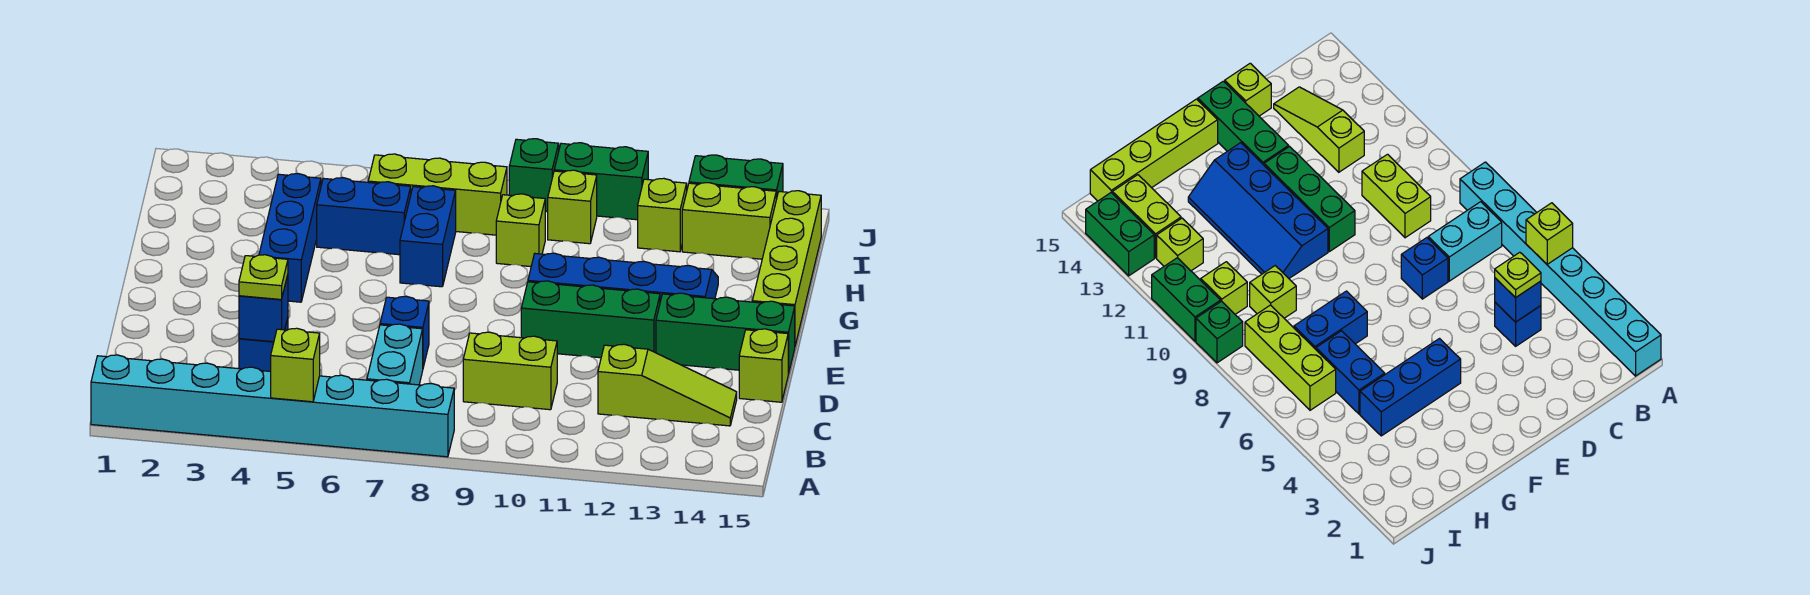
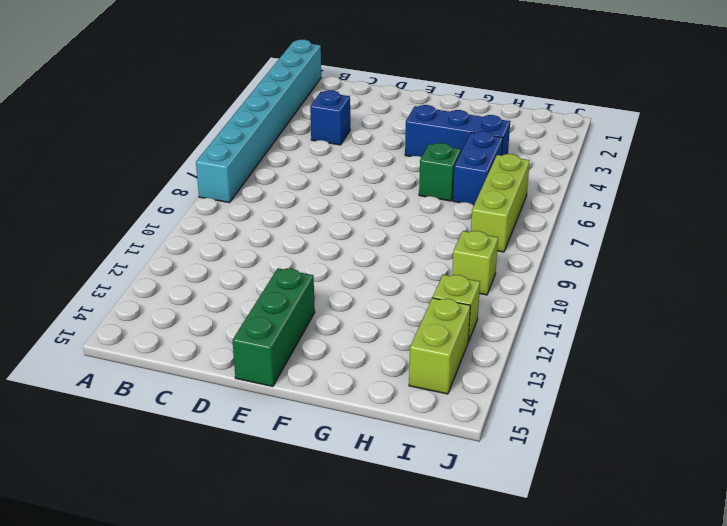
green brick G6 level 1 -> green brick J9 level 1
none -> cyan brick B7:C7 level 1
none -> lime brick C9:C10 level 1
none -> lime slope C12:C14 level 1 top 12

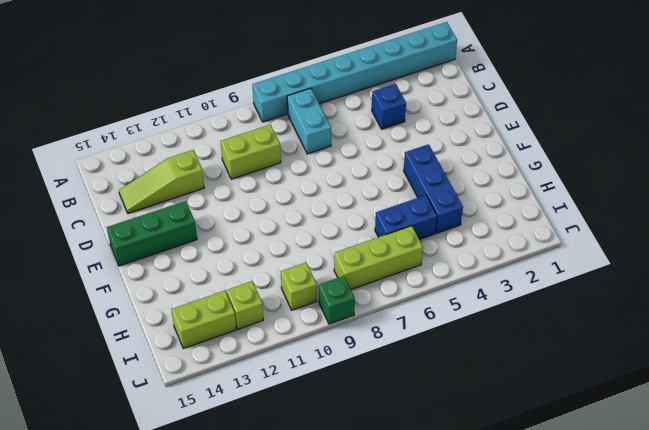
none -> blue brick D7 level 1
none -> lime brick D15 level 1
none -> green brick E10:E12 level 1

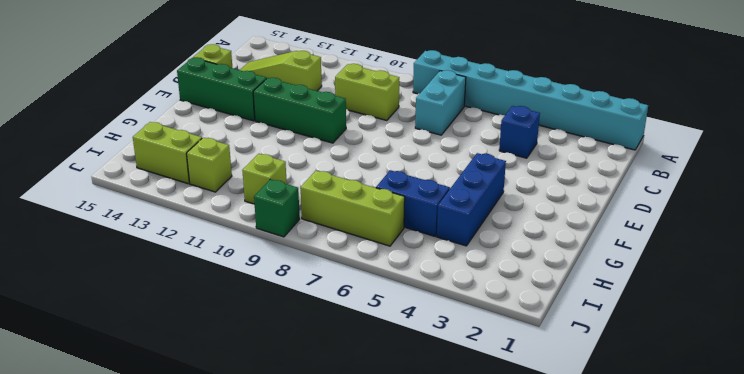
none -> blue brick D7 level 1
none -> blue slope F10:G13 level 1 top F
none -> lime brick F15:I15 level 1

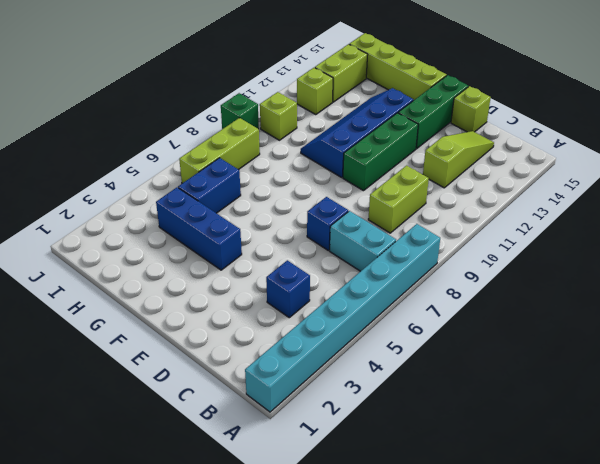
none -> blue brick G7:H7 level 1
none -> lime brick H9 level 1
none -> green brick J10:J11 level 1

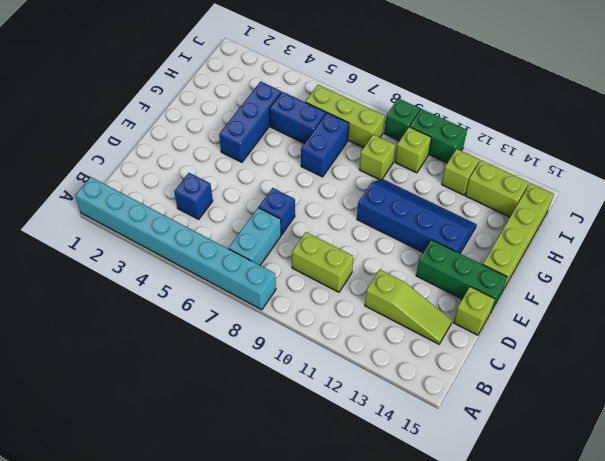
none -> green brick E10:E12 level 1
none -> green brick J13:J14 level 1
none -> lime brick A5 level 2

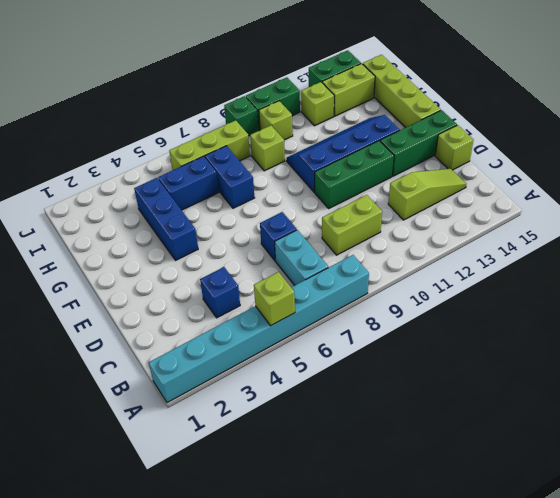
none -> blue brick C4 level 2
none -> lime plate C4 level 3

